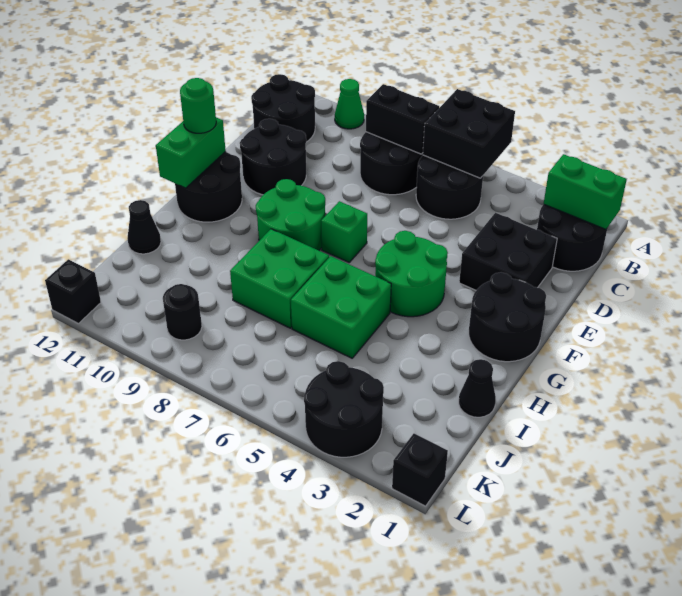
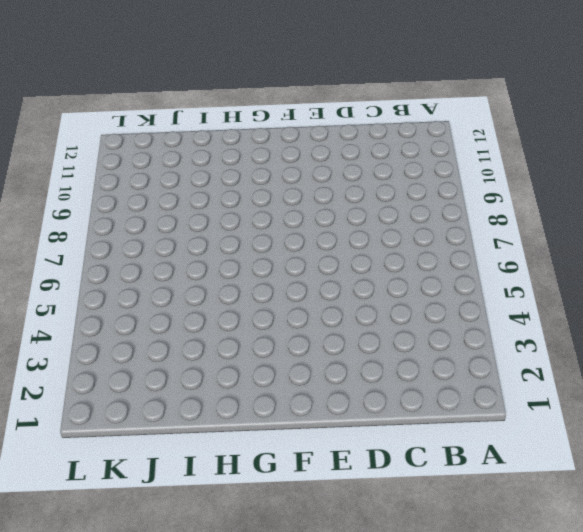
none -> green cone A10 level 1
none -> black round brick B1:C2 level 1
none -> black round brick B5:C6 level 1

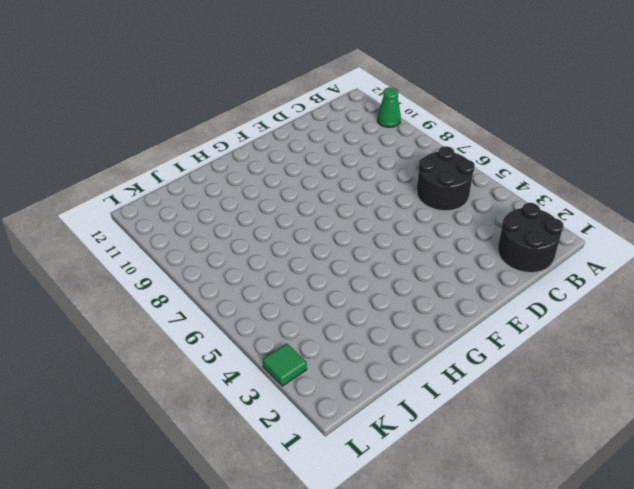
green tile L3 level 1 -> black round brick K3:L4 level 1
none -> black round brick B7:C8 level 1
none -> black round brick B11:C12 level 1
none -> black brick D2:E3 level 1

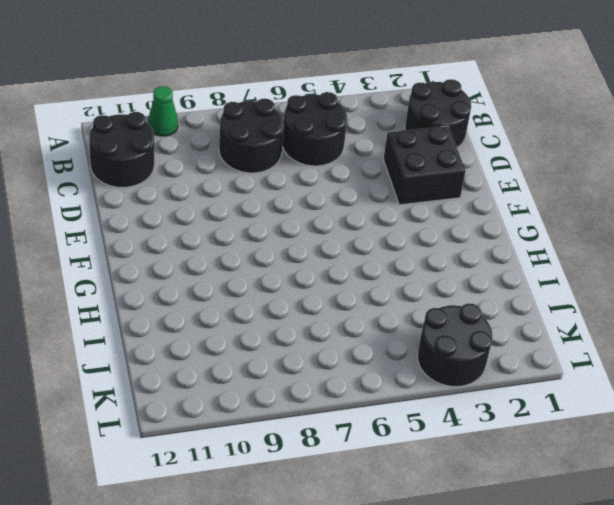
none -> black round brick D10:E11 level 1
none -> black round brick F1:G2 level 1
none -> green round brick F4:G5 level 1

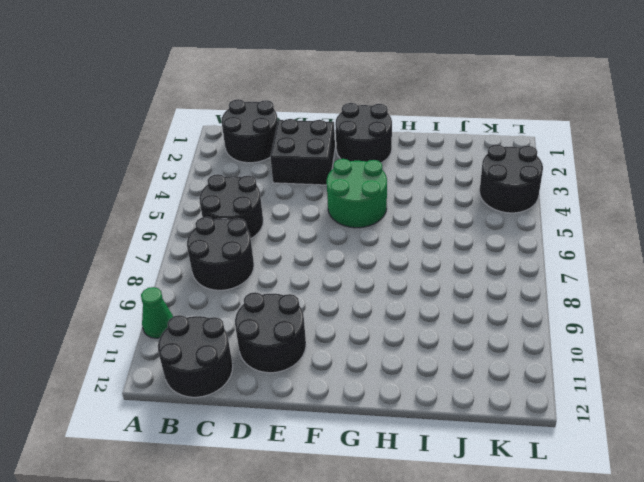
none -> green brick F7 level 1
none -> green round brick F8:G9 level 1
none -> black round brick F11:G12 level 1

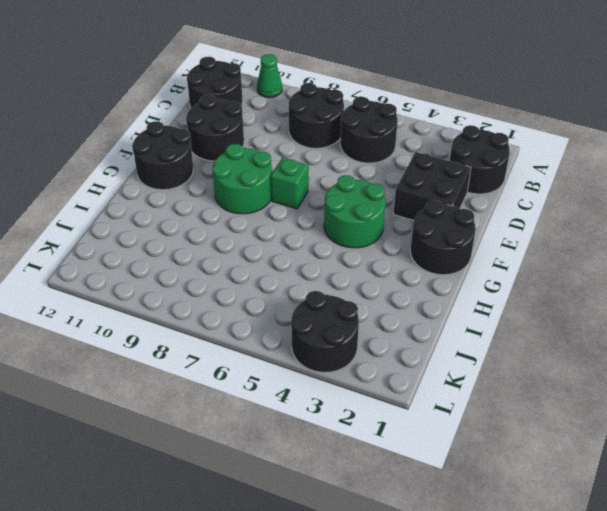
none -> green brick H5:I6 level 1
none -> green brick H7:I8 level 1
none -> black cone I1 level 1

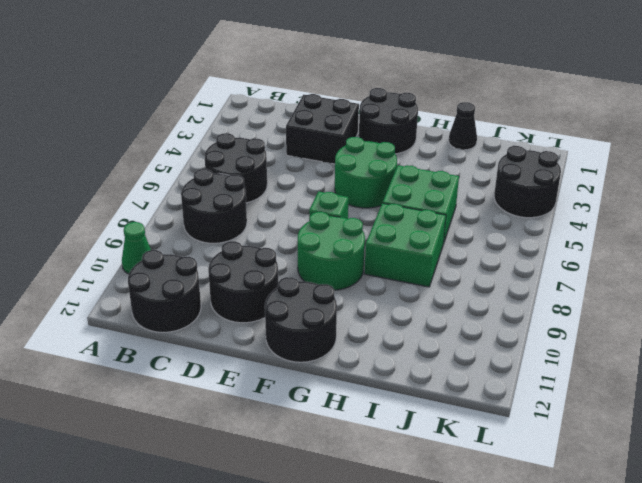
none -> black round brick B1:C2 level 1
none -> black cone I12 level 1
none -> black round brick K9 level 1

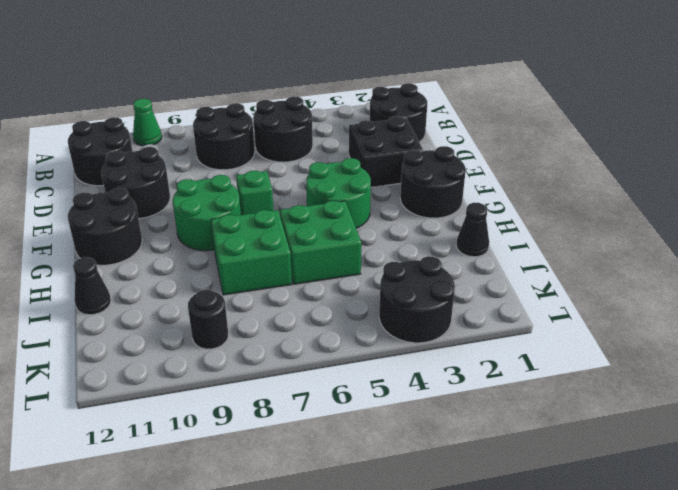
none -> black brick L1 level 1
none -> black brick L12 level 1
none -> black brick A5:B6 level 2

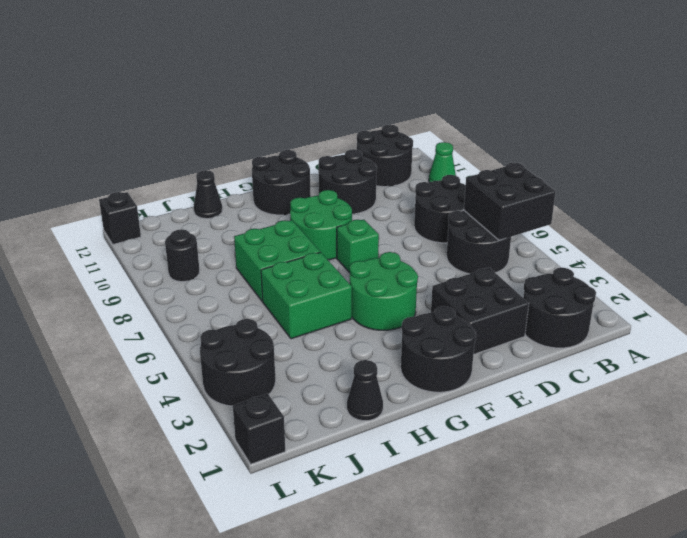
none -> green brick B1:B2 level 2
none -> black brick B7:B8 level 2
none -> green brick F12:G12 level 2

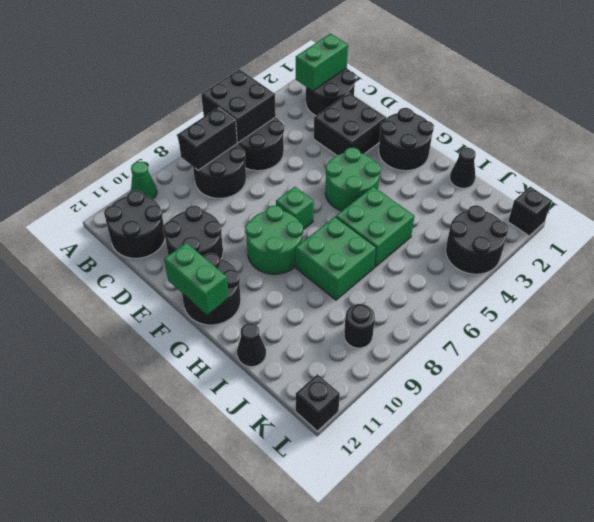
none -> green round brick F12 level 3

